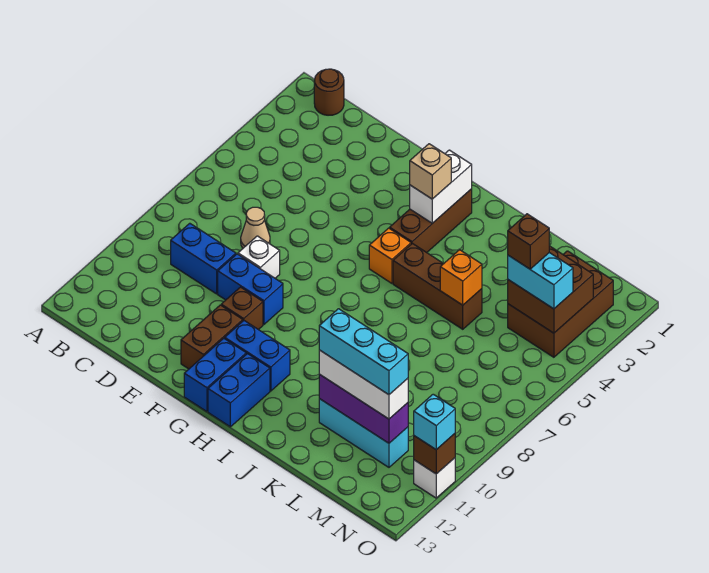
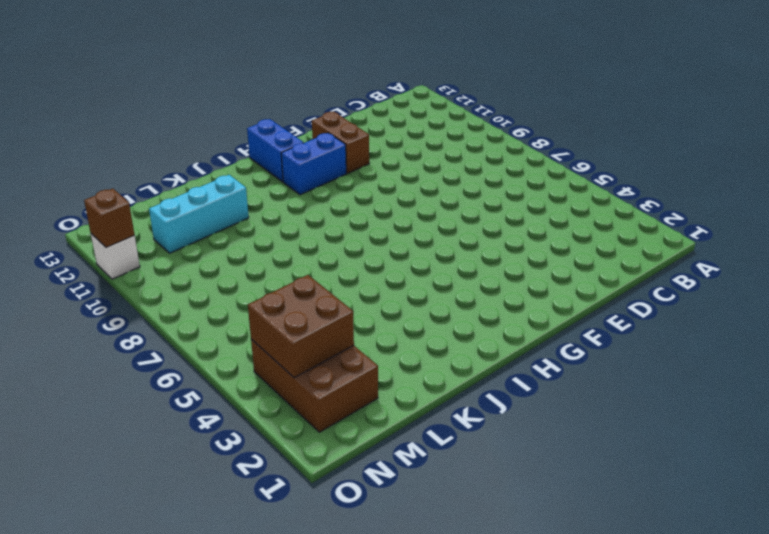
none -> brown round brick B1 level 1
none -> blue brick C9:D9 level 1
none -> tan cone D7 level 1

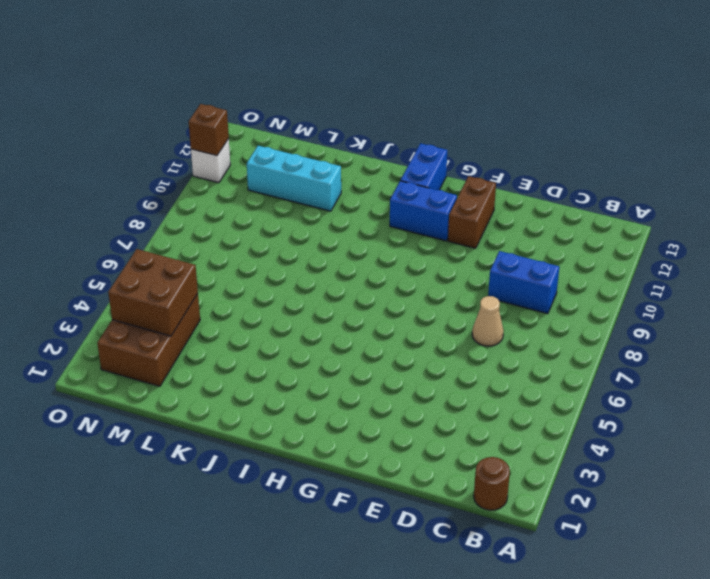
none -> white brick E8 level 1
none -> blue brick E9:F9 level 1
none -> brown brick F10 level 1

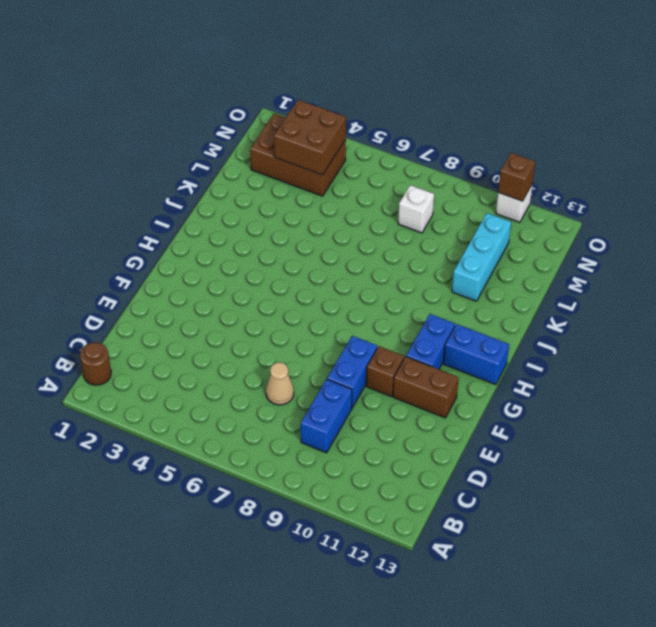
white brick M8 level 1 -> white brick E8 level 1
none -> blue brick G12:G13 level 1
none -> brown brick H2:H4 level 1
none -> orange brick H5 level 1

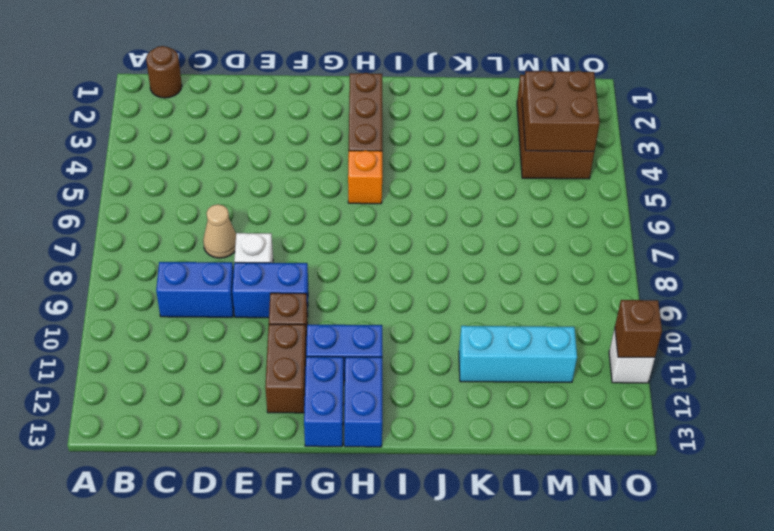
none -> brown brick I5:K5 level 1
none -> white brick H2:H3 level 2
none -> orange brick K5 level 2

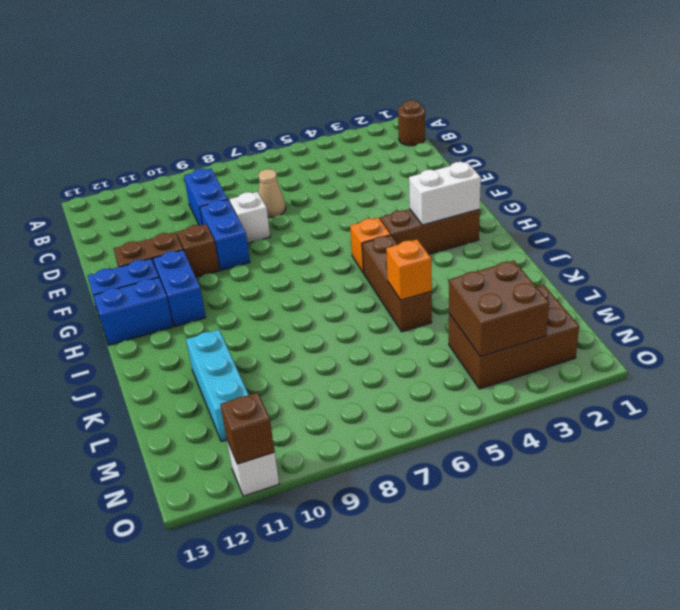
none -> purple brick K11:M11 level 2
none -> tan brick H3 level 3
none -> white brick K11:M11 level 3

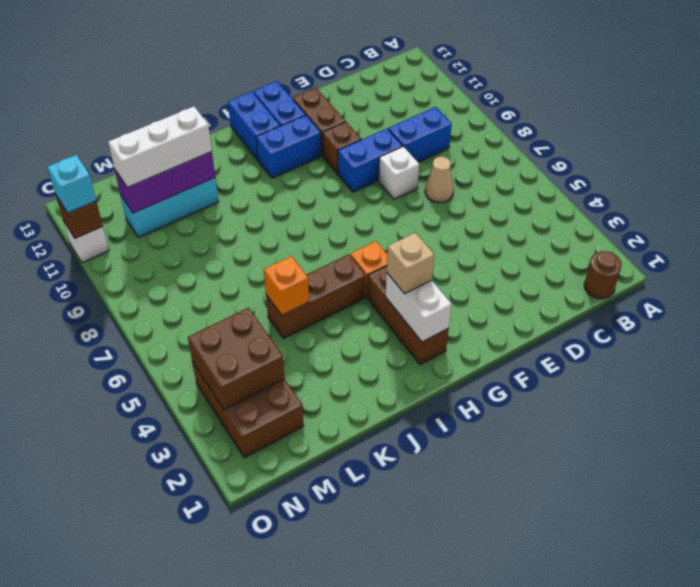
none -> cyan brick M4:N4 level 3
none -> cyan brick K11:M11 level 4
none -> brown brick M4 level 4

